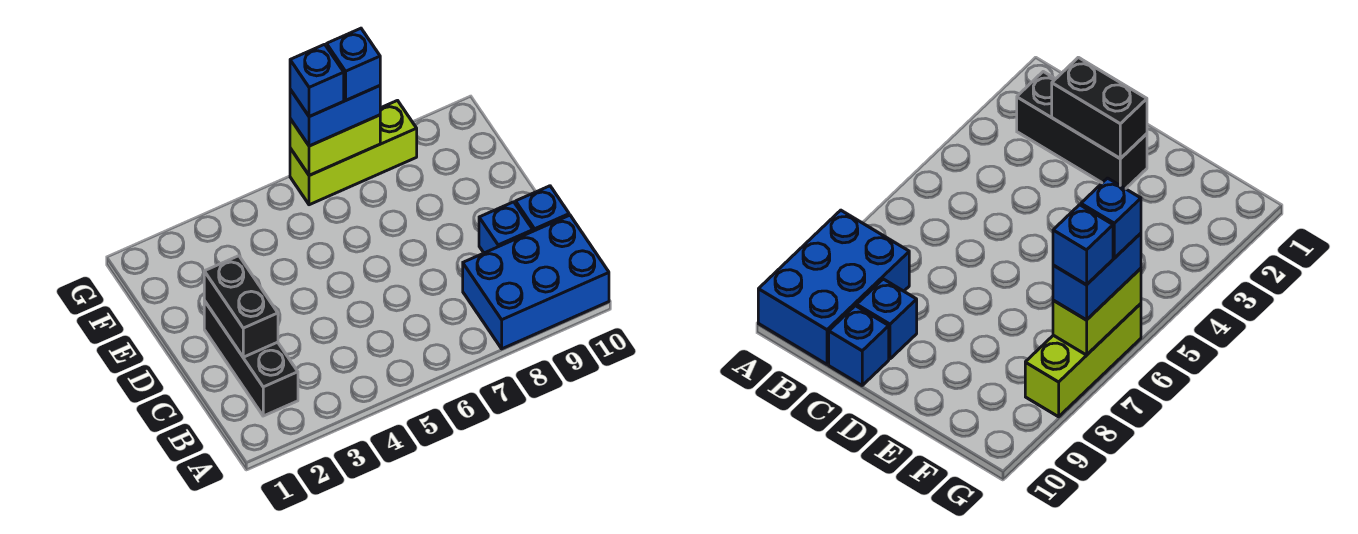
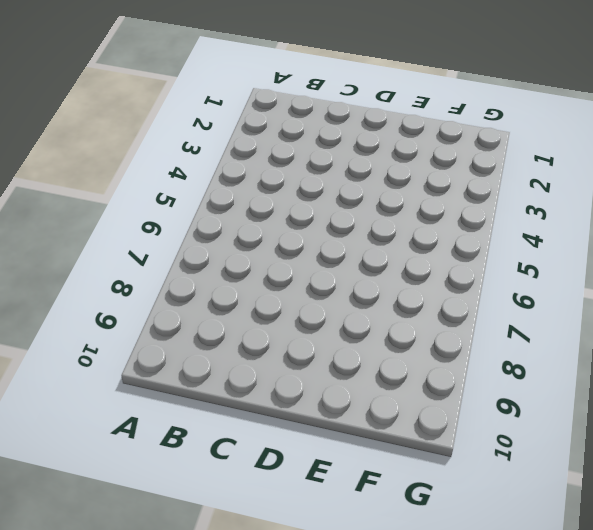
none -> blue brick A8:B10 level 1
none -> black brick B2:D2 level 1

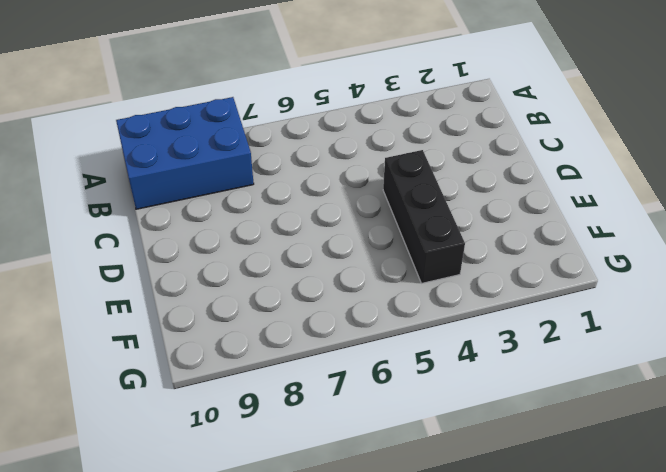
black brick D4:F4 level 1 -> black brick B2:D2 level 1
none -> blue brick C9 level 1
none -> blue brick C10 level 1

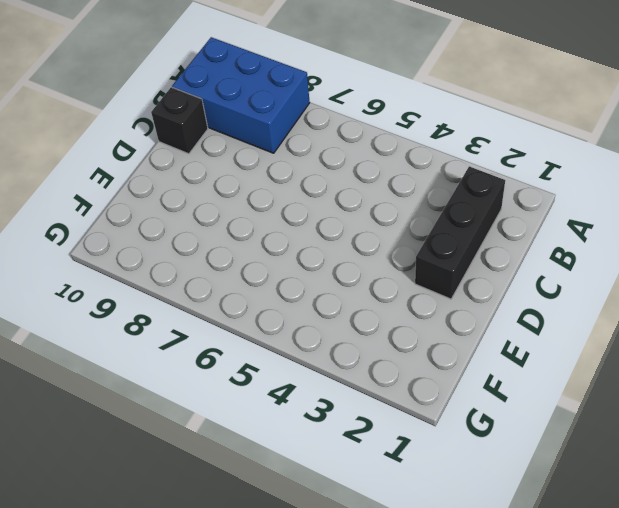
black brick C10 level 1 -> blue brick C10 level 1
none -> blue brick C9 level 1
none -> lime brick G6:G8 level 1

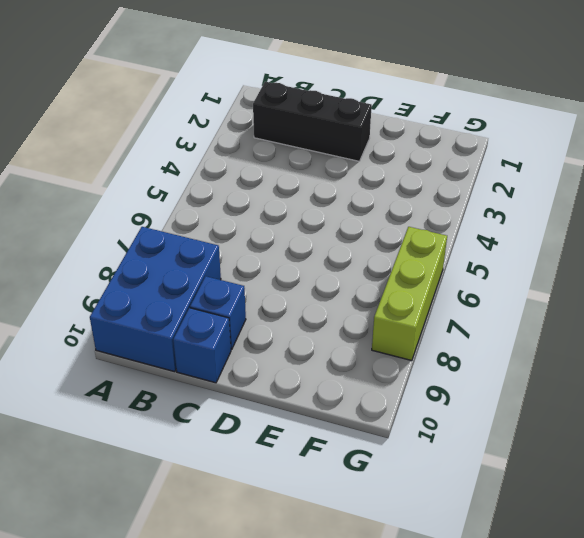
none -> black brick C2:D2 level 2
none -> lime brick G6:G7 level 2

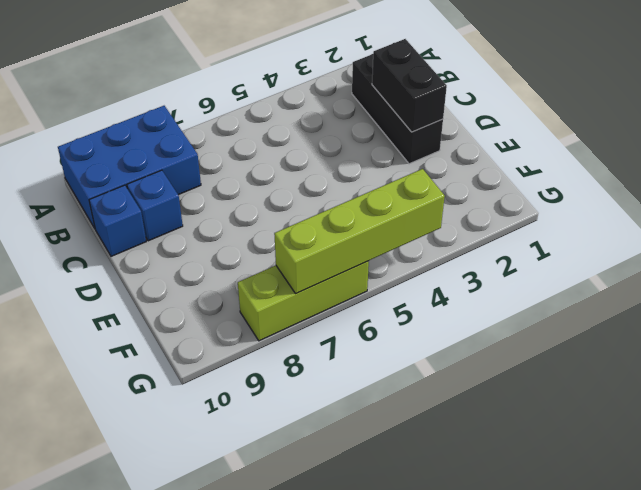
lime brick G4:G7 level 2 -> lime brick G6:G7 level 2
none -> blue brick G6:G7 level 3
none -> blue brick G6 level 4

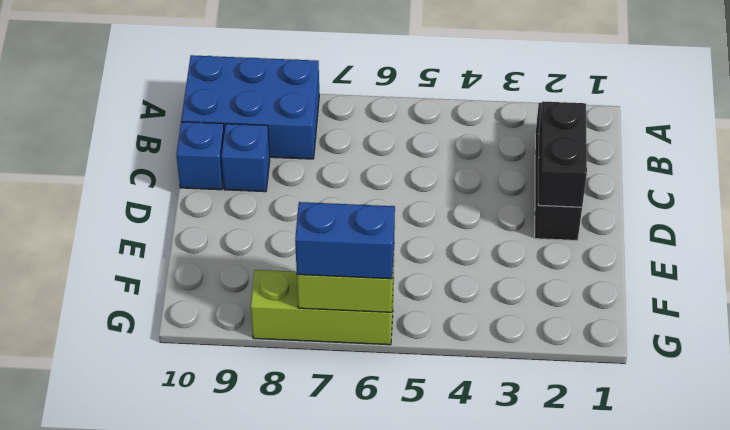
none -> blue brick G6 level 4
none -> blue brick G7 level 4

